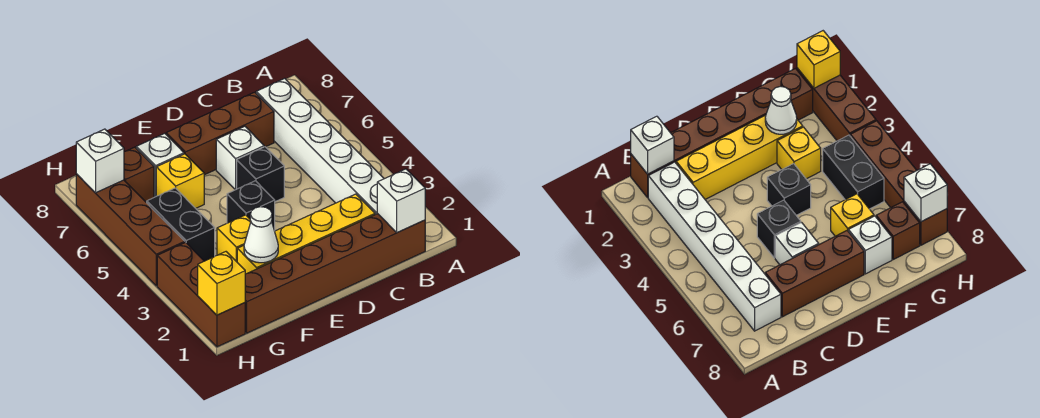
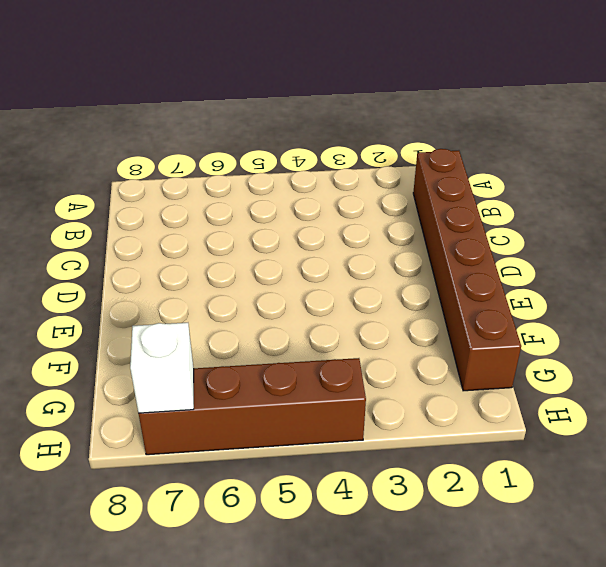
none -> white brick B2:B7 level 1
none -> yellow brick C2:F2 level 1
none -> brown brick C7:E7 level 1

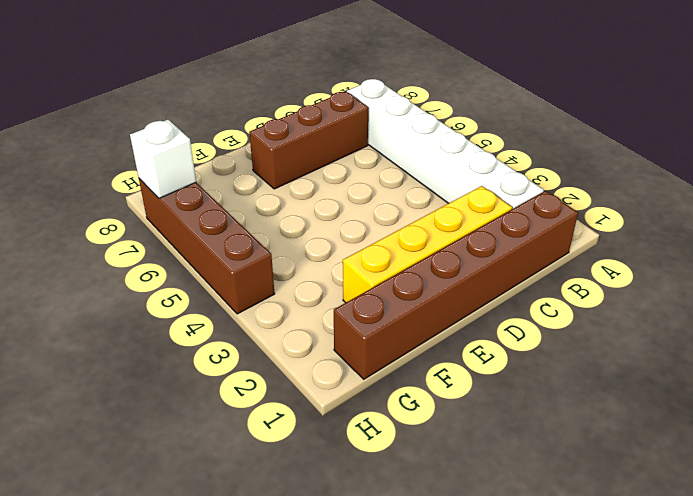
none -> black brick D5 level 1
none -> white brick D6 level 1
none -> black brick E4 level 1

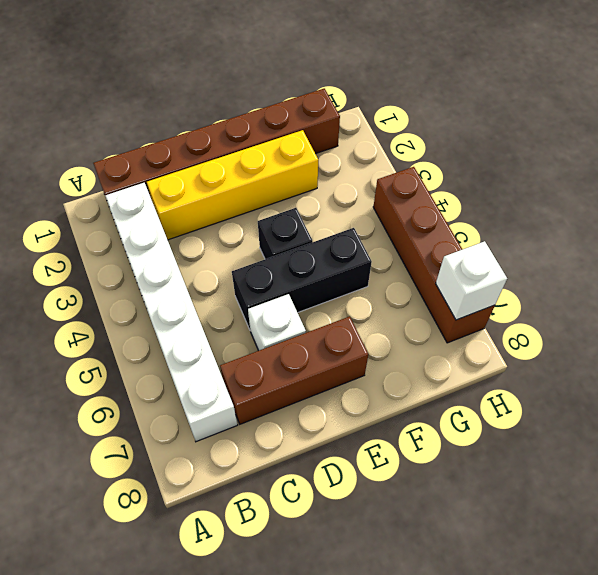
black brick D5:F5 level 1 -> black brick D5 level 1
none -> yellow brick F3 level 1
none -> yellow brick F6 level 1
none -> white brick F7 level 1

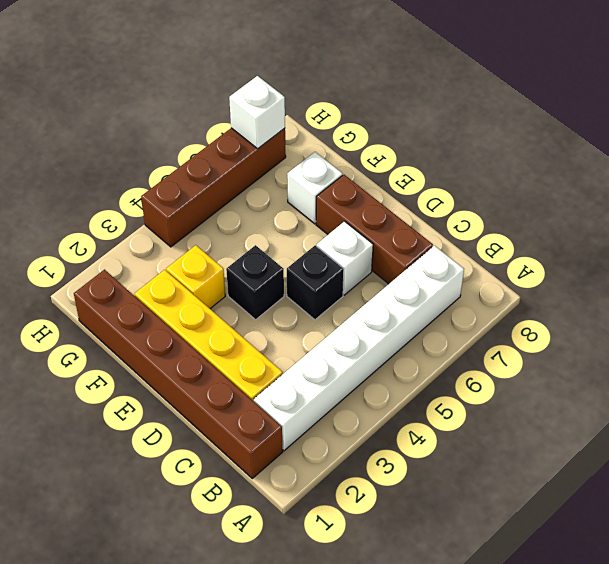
none -> yellow brick F6 level 1
none -> black brick G4:G5 level 1
none -> brown brick G7 level 1

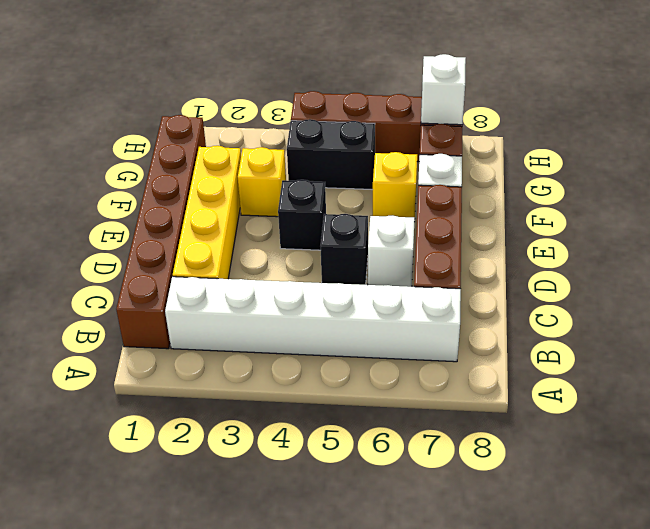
none -> brown brick H1:H3 level 1
none -> white brick B1 level 2
none -> white cone F2 level 2

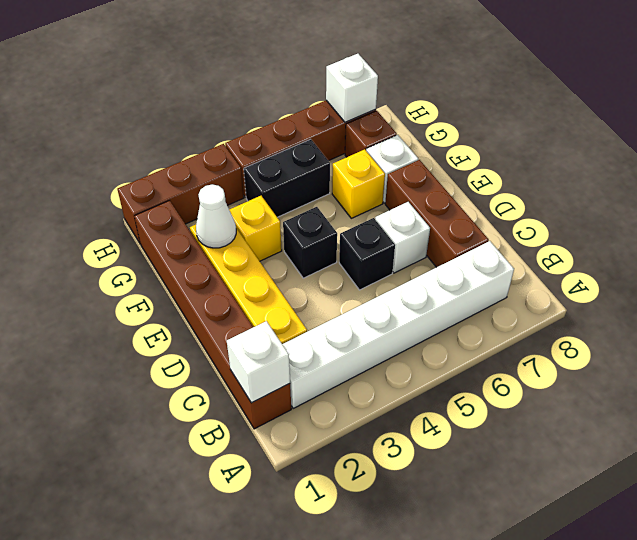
none -> yellow brick H1 level 2

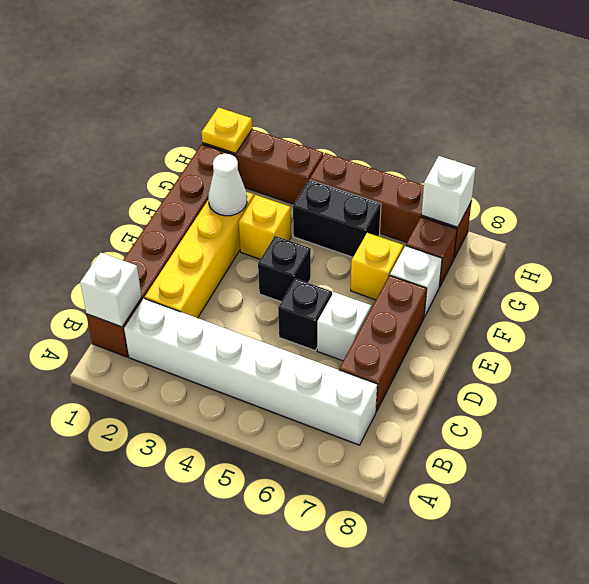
yellow plate H1 level 2 -> yellow brick H1 level 2

